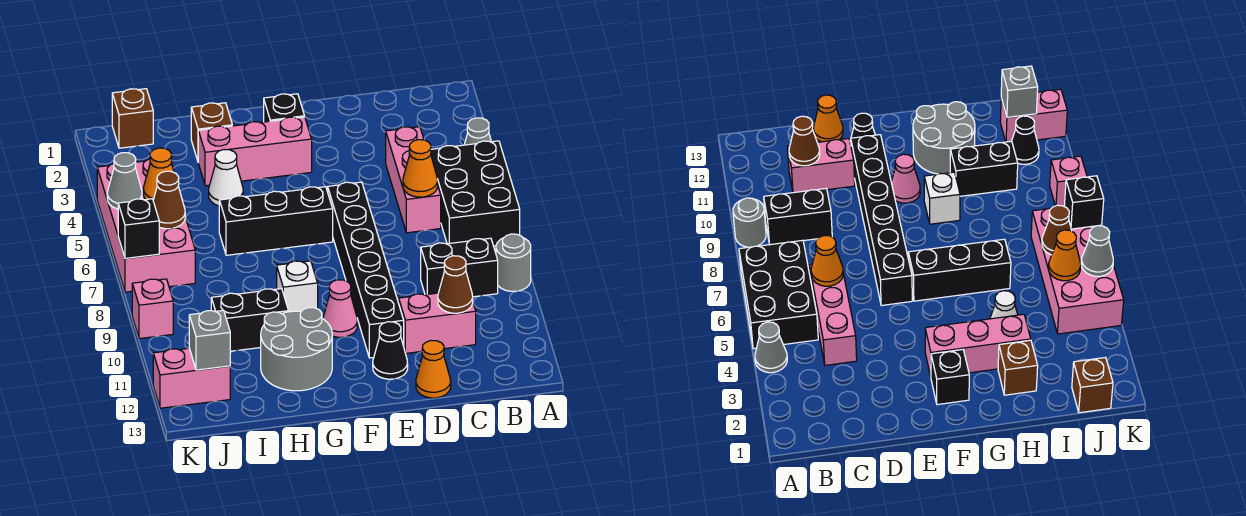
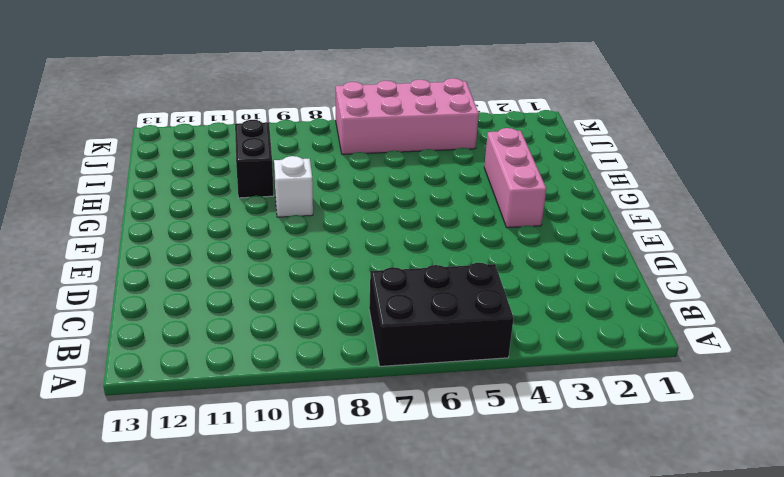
none -> grey cone A4 level 1
none -> grey round brick A9 level 1
none -> black brick B9:C9 level 1
none -> pink brick C4:C6 level 1

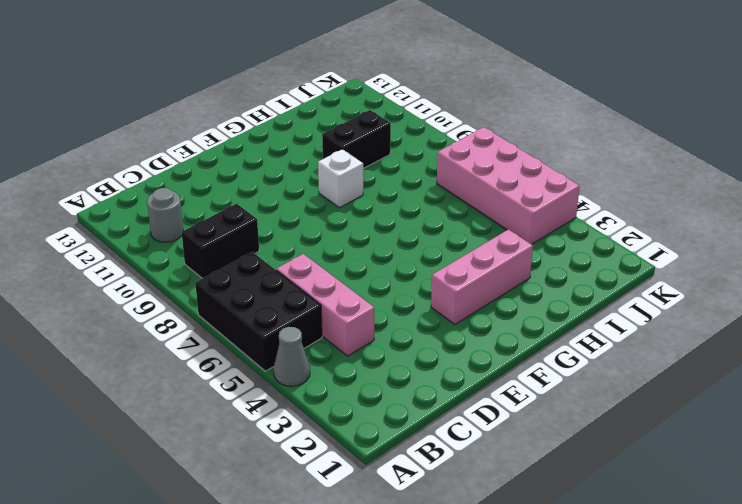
grey round brick B11 level 1 -> grey round brick A9 level 1
none -> pink brick C11:D11 level 1
none -> orange cone D13 level 1
none -> black brick E6:E11 level 1
none -> black cone E12 level 1

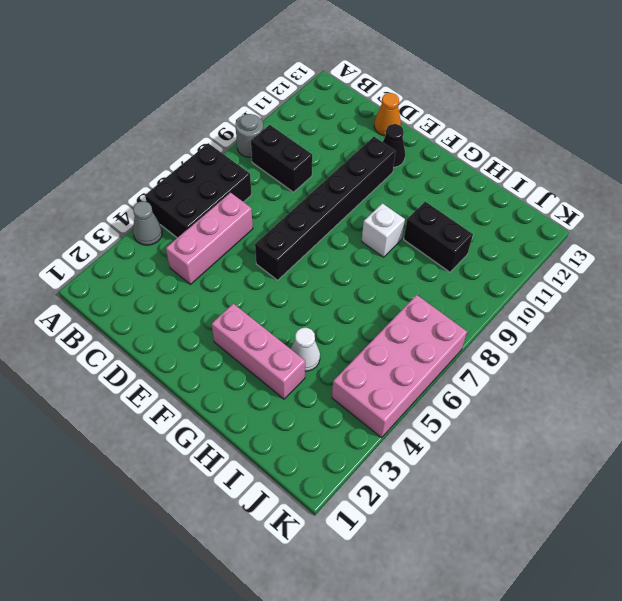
none -> pink brick C11:D11 level 1
none -> black brick F2 level 1
none -> black brick F6:H6 level 1
none -> pink cone F10 level 1

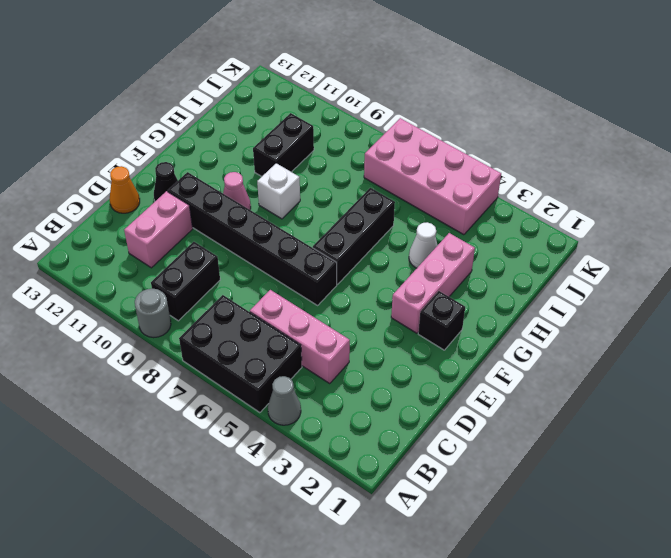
none -> grey round brick G11:H12 level 1
none -> brown brick H2 level 1
none -> brown brick J1 level 1
none -> black cone J11 level 1

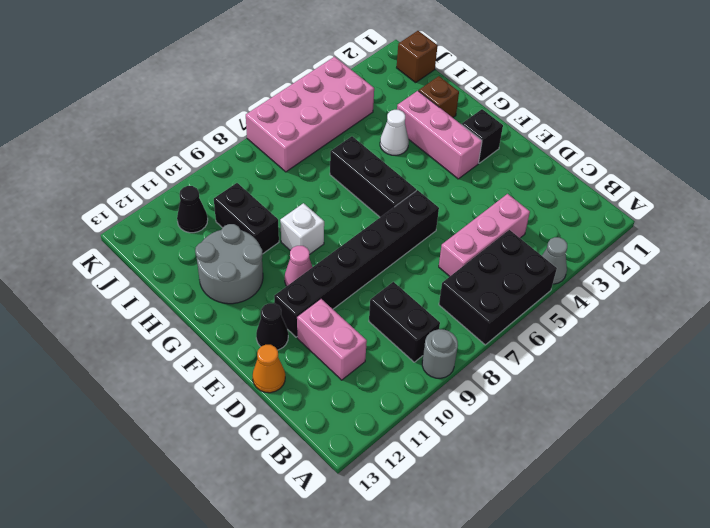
none -> pink brick J12:K12 level 1
none -> pink brick K9 level 1
none -> orange cone C6 level 2
none -> brown cone C11 level 2

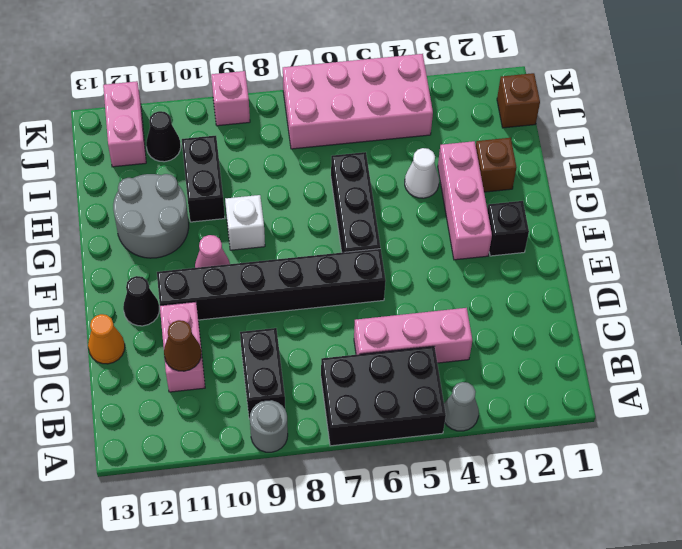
none -> orange cone C6 level 2
none -> orange cone J5 level 2
none -> brown cone J6 level 2
none -> grey brick J12 level 2

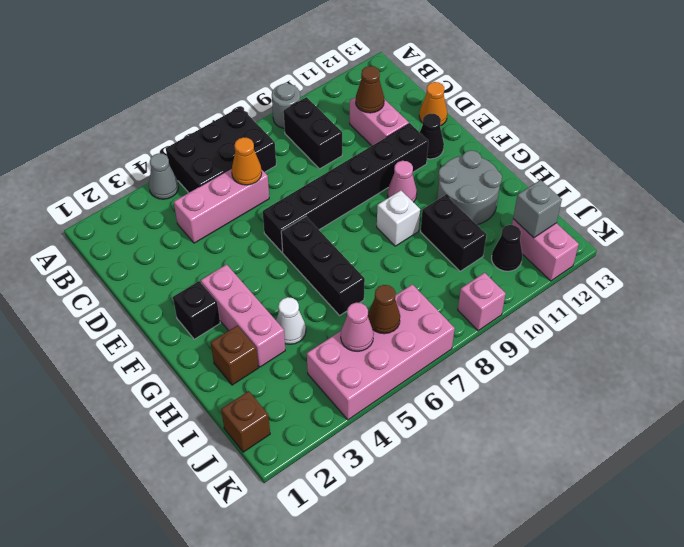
pink cone J5 level 2 -> orange cone J5 level 2
none -> grey cone K5 level 2
none -> black brick K7 level 2

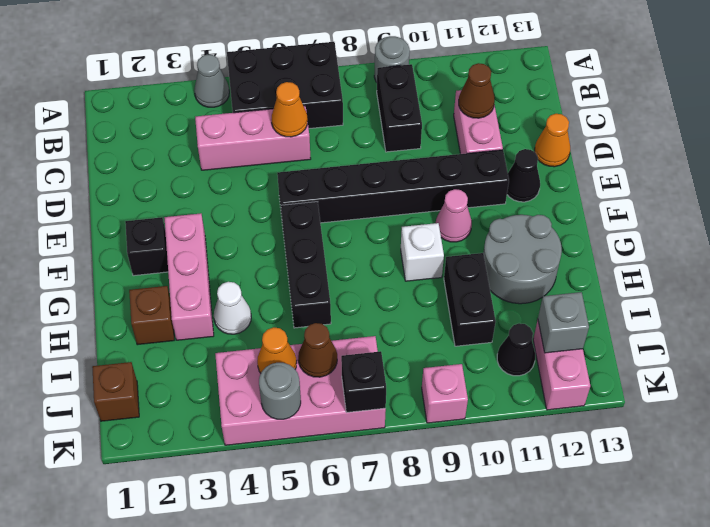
grey round brick K5 level 2 -> grey cone K5 level 2

